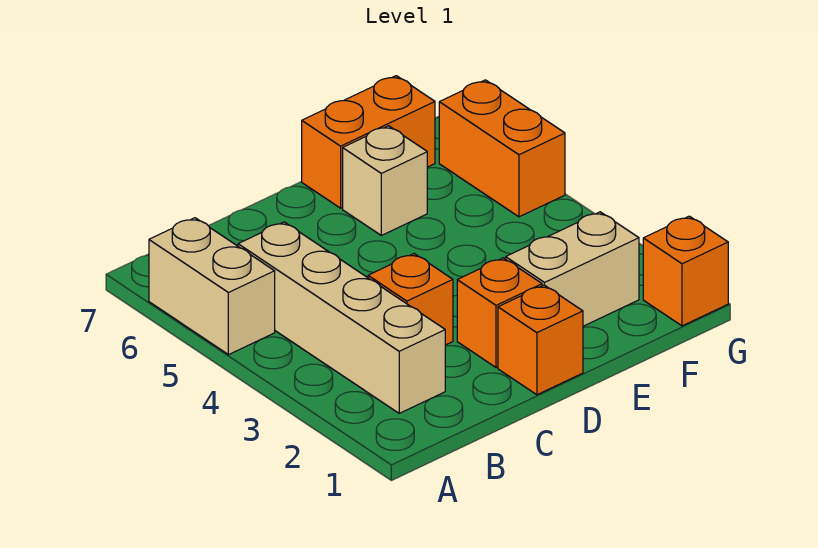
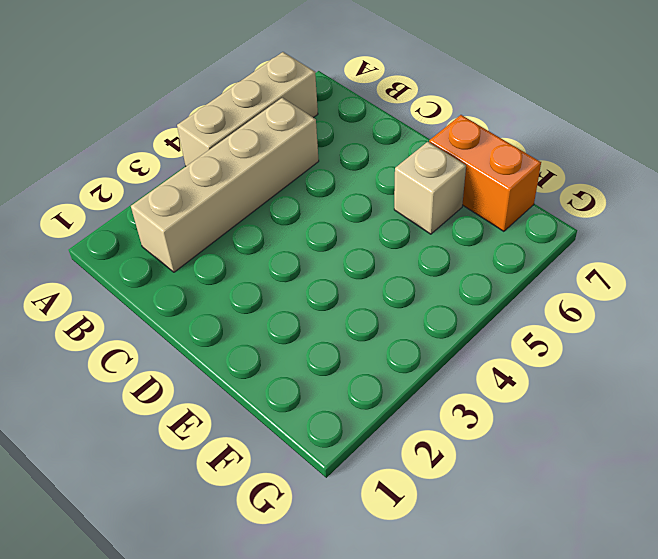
tan brick A4:A6 level 1 -> tan brick A5:A6 level 1
none -> orange brick C3 level 1
none -> orange brick D1 level 1

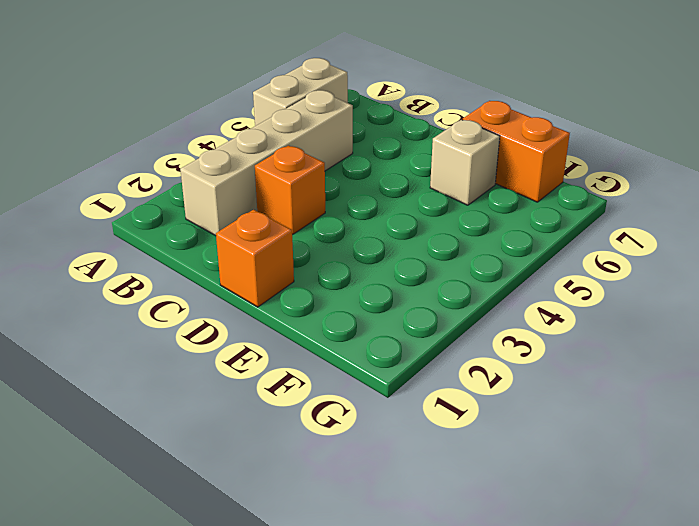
none -> orange brick D2 level 1
none -> tan brick E2:F2 level 1

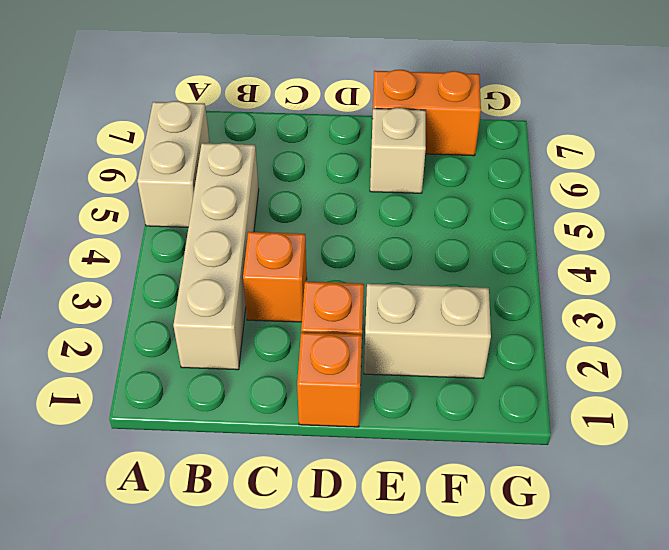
none -> orange brick G1 level 1
none -> orange brick G5:G6 level 1

